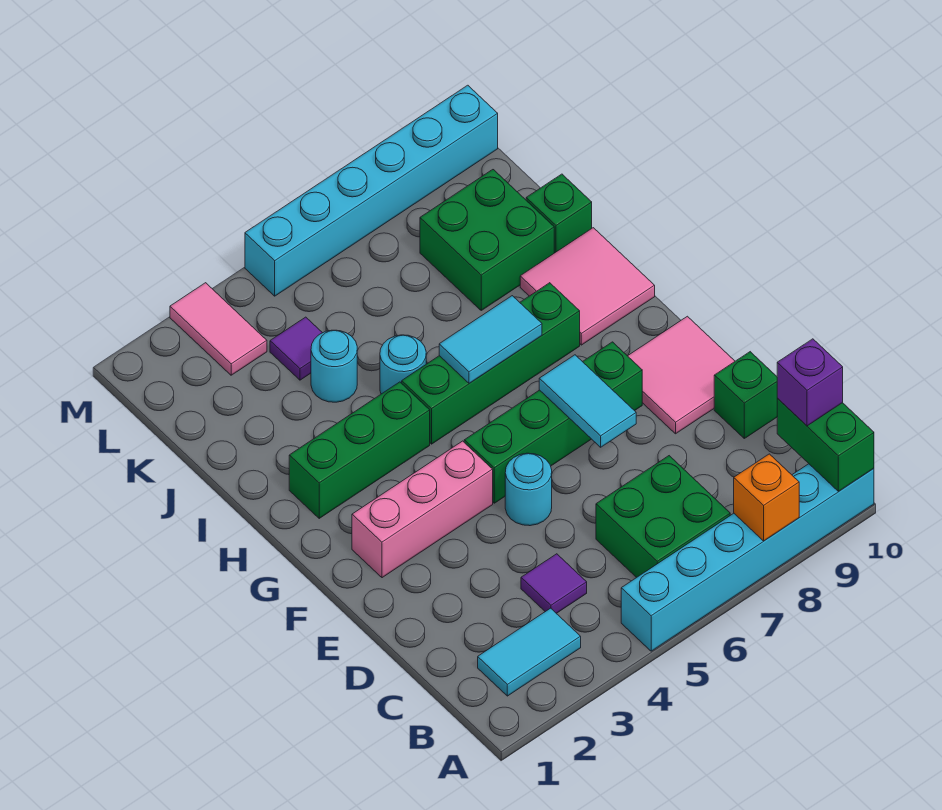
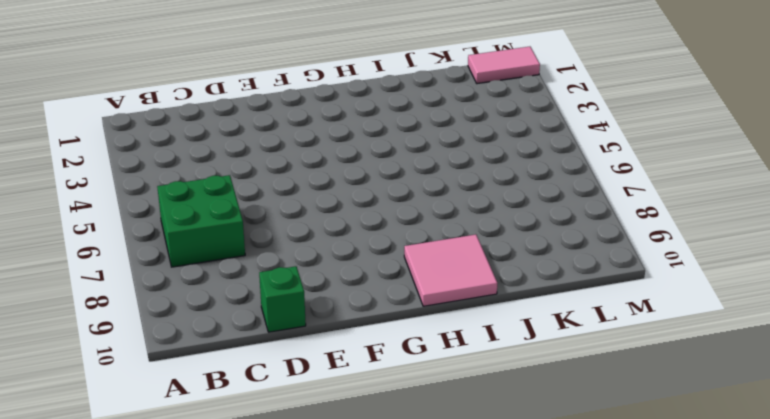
pink tile L1:M1 level 1 -> pink tile L3:M3 level 1
none -> cyan brick A5:A10 level 1
none -> cyan tile B2:B3 level 1
none -> purple tile C4 level 1

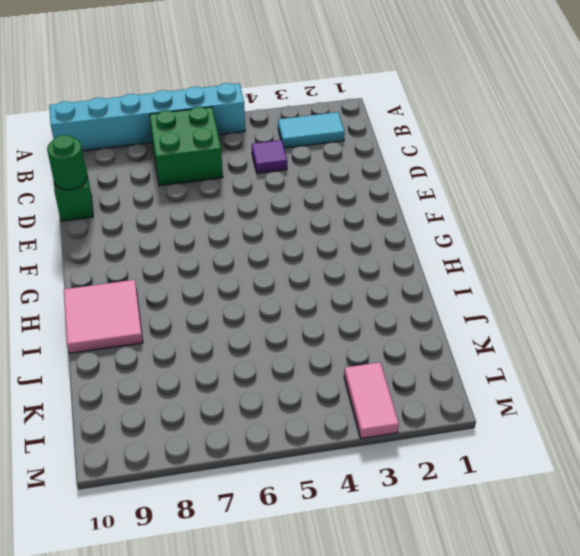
green round brick D10 level 2 -> none
none -> cyan round brick E5 level 1
none -> pink tile E9:F10 level 1
none -> pink brick F2:F4 level 1

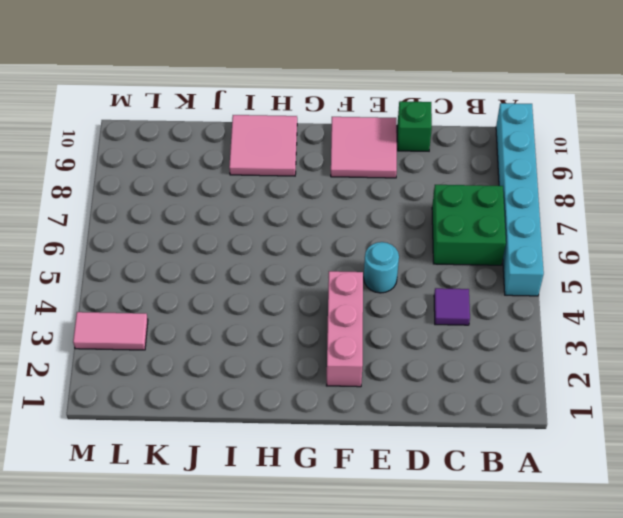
none -> cyan tile B2:B3 level 1
none -> green brick F5:F8 level 1
none -> green brick H2:H4 level 1

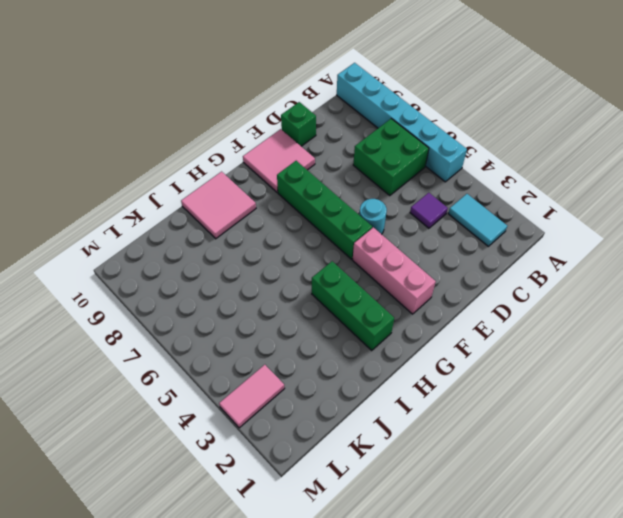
none -> green brick H5:H8 level 1
none -> cyan round brick I5 level 1
none -> cyan round brick J4 level 1

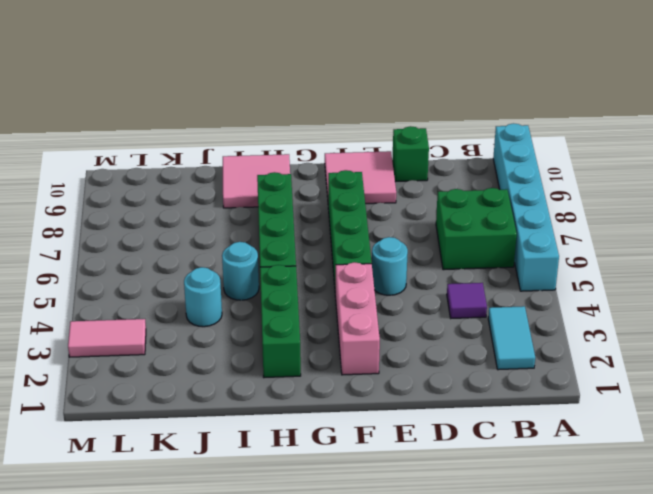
none -> green brick J8:K9 level 1
none -> green brick J10 level 1
none -> purple tile K4 level 1

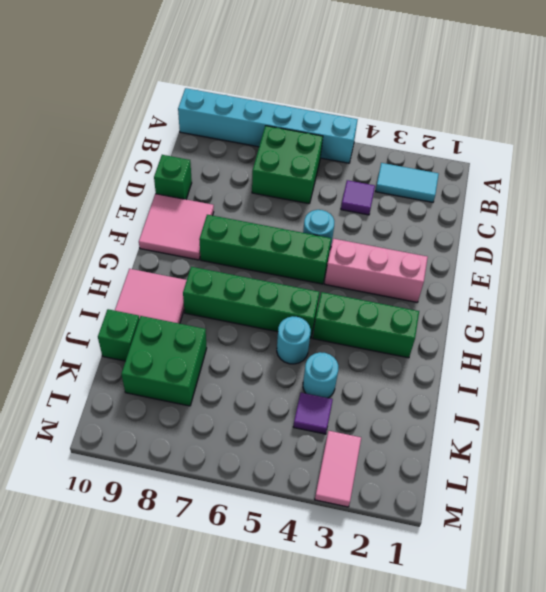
none -> cyan brick M5:M10 level 1
none -> orange brick A8 level 2
none -> green brick A10:B10 level 2

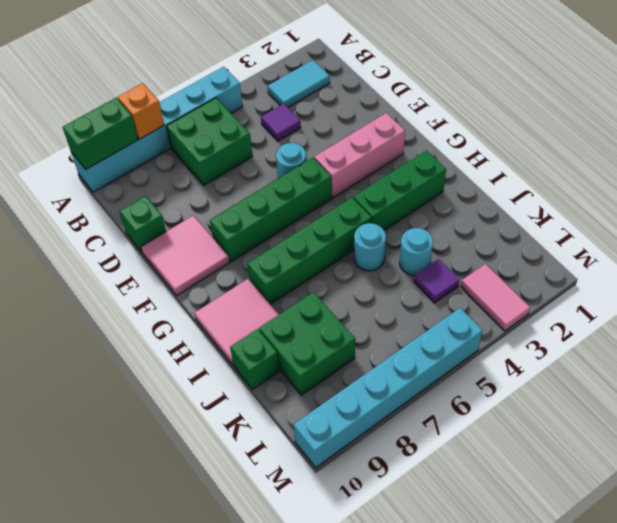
green brick A9:A10 level 2 -> green brick A10:B10 level 2
none -> cyan tile E7:F7 level 2
none -> cyan tile H6:H7 level 2
none -> purple brick B10 level 3

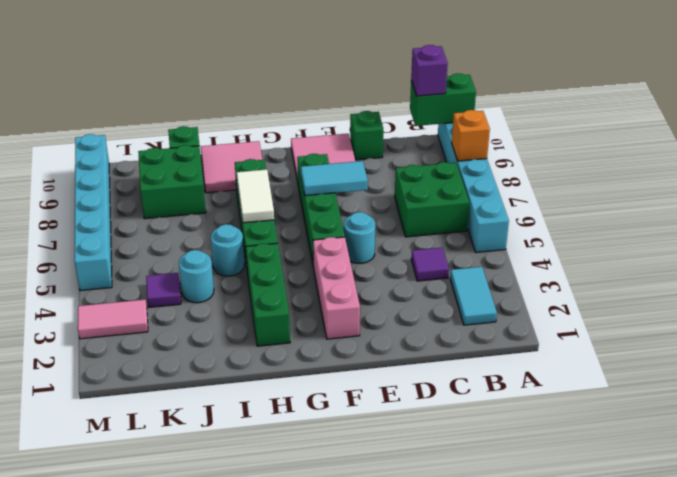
white tile H6:H7 level 2 -> cyan tile H6:H7 level 2

